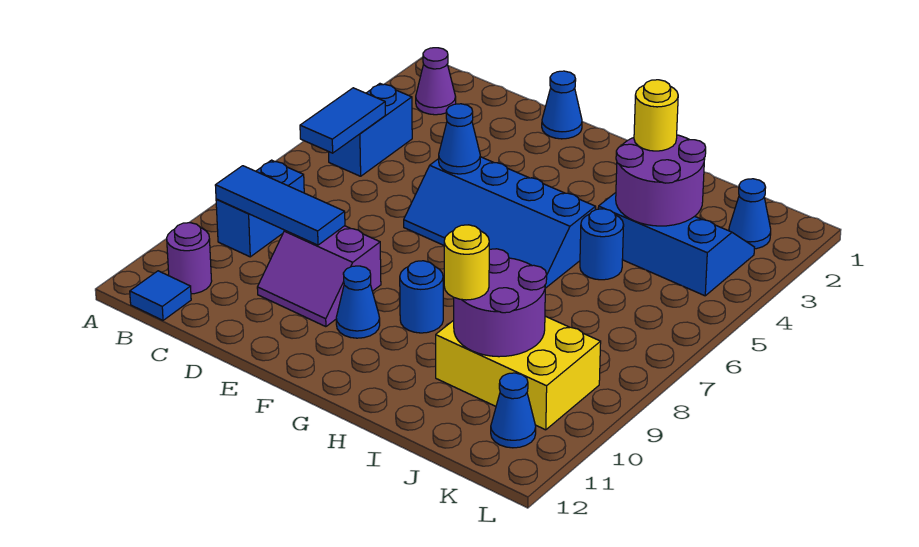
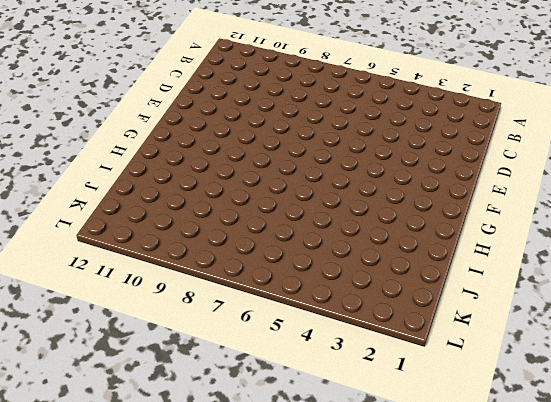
none -> purple cone B2 level 1
none -> blue brick B4:B5 level 1
none -> blue brick B8:B9 level 1

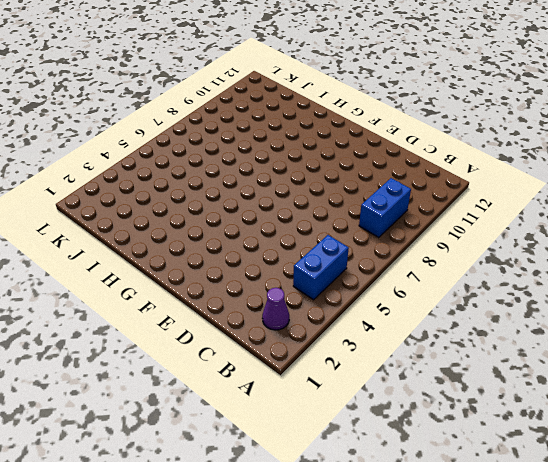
none -> purple round brick B11 level 1
none -> blue tile B12 level 1
none -> purple slope D9:E10 level 1 top 9

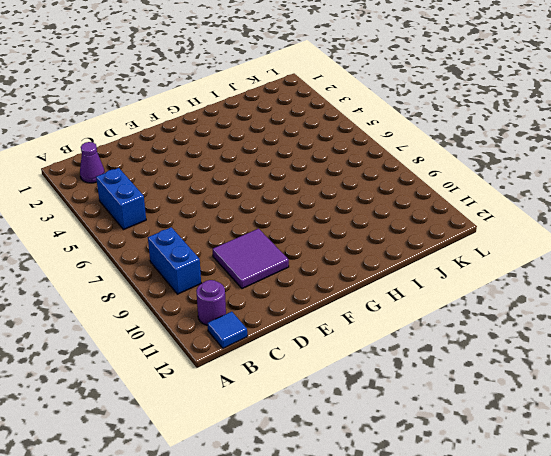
purple tile D9:E10 level 1 -> purple slope D9:E10 level 1 top 9
none -> blue cone E1 level 1
none -> blue slope E5:H6 level 1 top 5
none -> blue cone F10 level 1

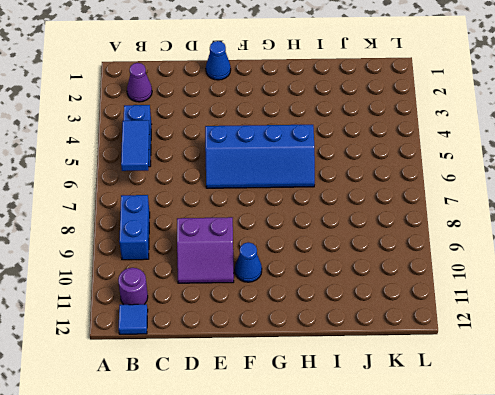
none -> blue round brick G9 level 1
none -> blue slope I3:K4 level 1 top 4
none -> blue round brick I5 level 1

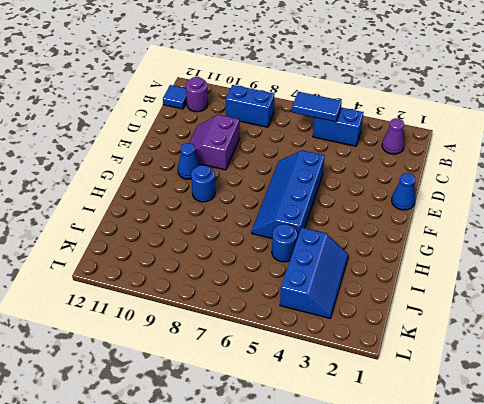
none -> yellow brick I9:K10 level 1
none -> blue cone K2 level 1
none -> blue cone K11 level 1

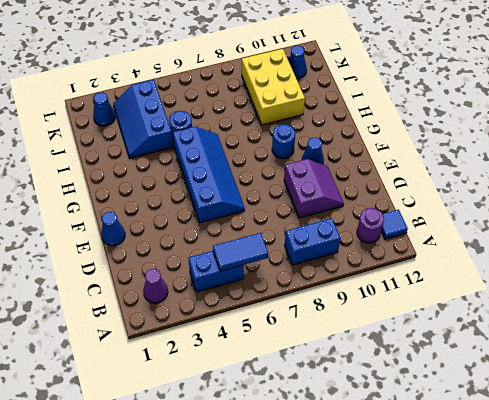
none -> blue tile B9:D9 level 2
none -> blue cone E5 level 2
none -> purple round brick I3:J4 level 2

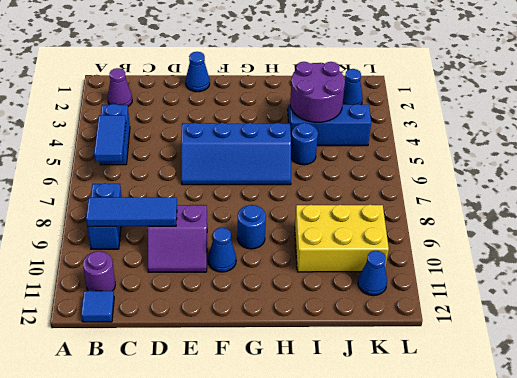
none -> blue cone E5 level 2
none -> purple round brick I9:J10 level 2
none -> yellow round brick I3 level 3

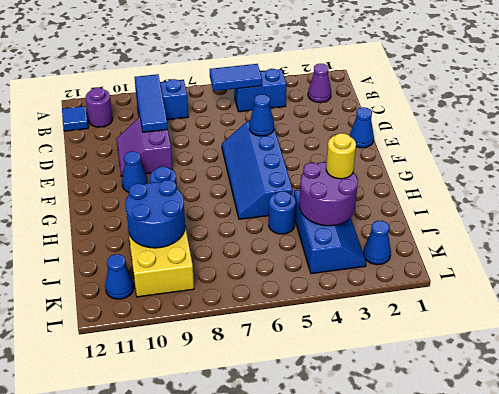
blue round brick I9:J10 level 2 -> purple round brick I9:J10 level 2
none -> yellow round brick I10 level 3

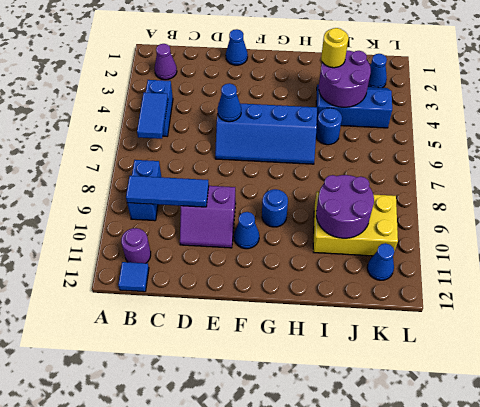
none -> yellow round brick I10 level 3

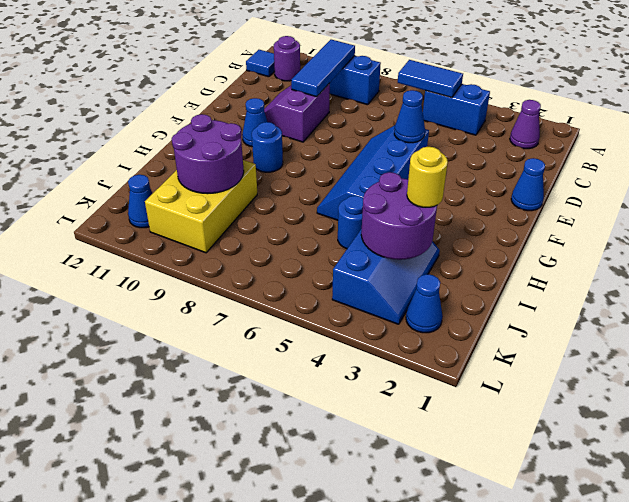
none -> yellow round brick I10 level 3

